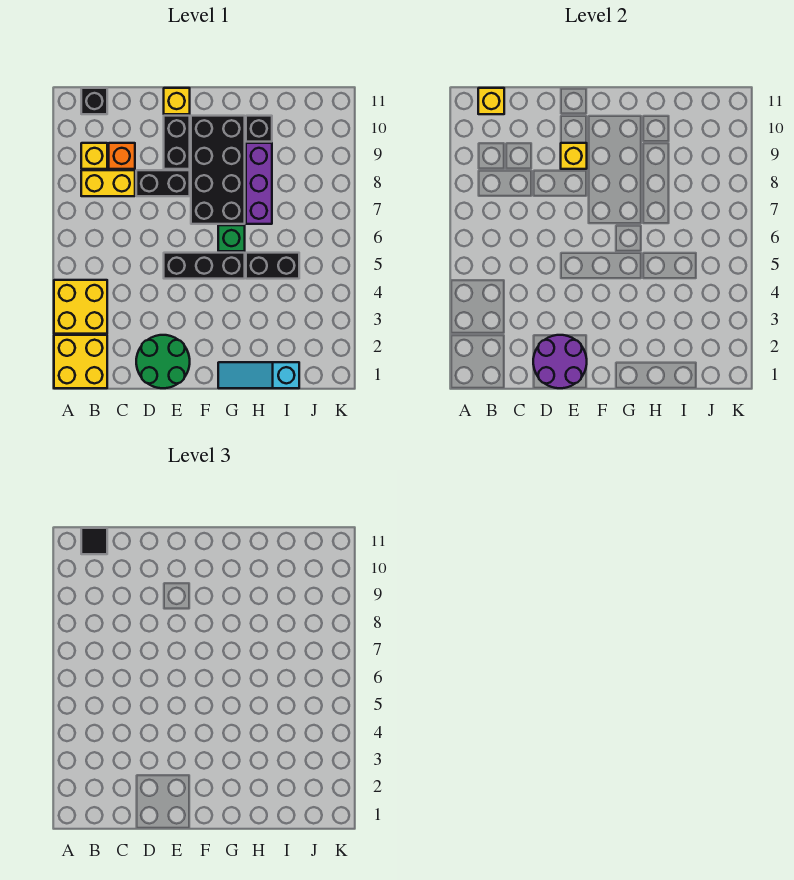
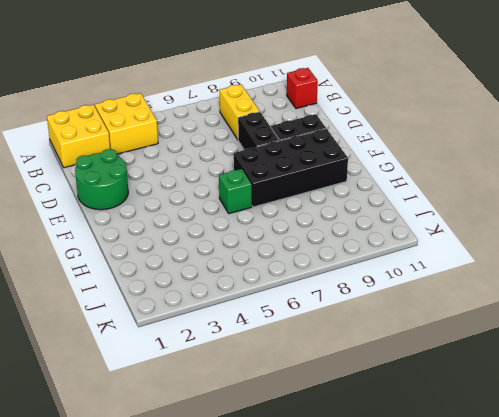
red brick B11 level 1 -> black brick B11 level 1
none -> yellow brick B9 level 1
none -> orange brick C9 level 1
none -> black brick E5:G5 level 1

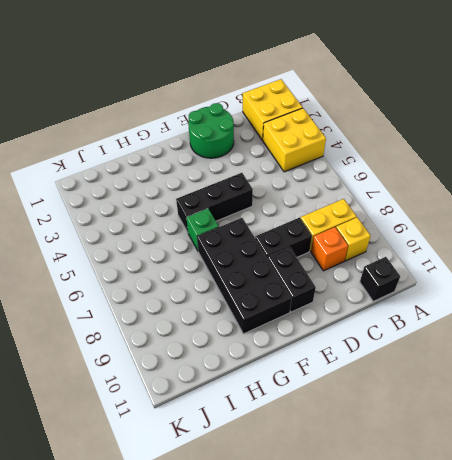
none -> yellow brick E11 level 1
none -> cyan slope G1:I1 level 1 top I
none -> black brick H5:I5 level 1

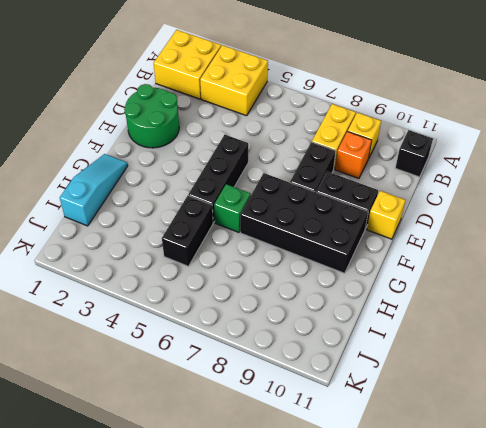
none -> purple brick H7:H9 level 1
none -> black brick H10 level 1
none -> yellow brick B11 level 2

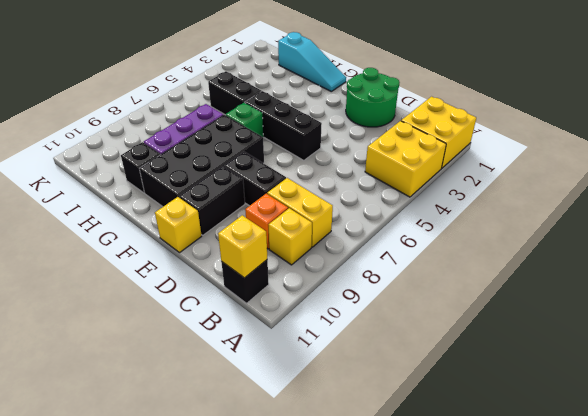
none -> purple round brick D1:E2 level 2
none -> yellow brick E9 level 2
none -> black tile B11 level 3

